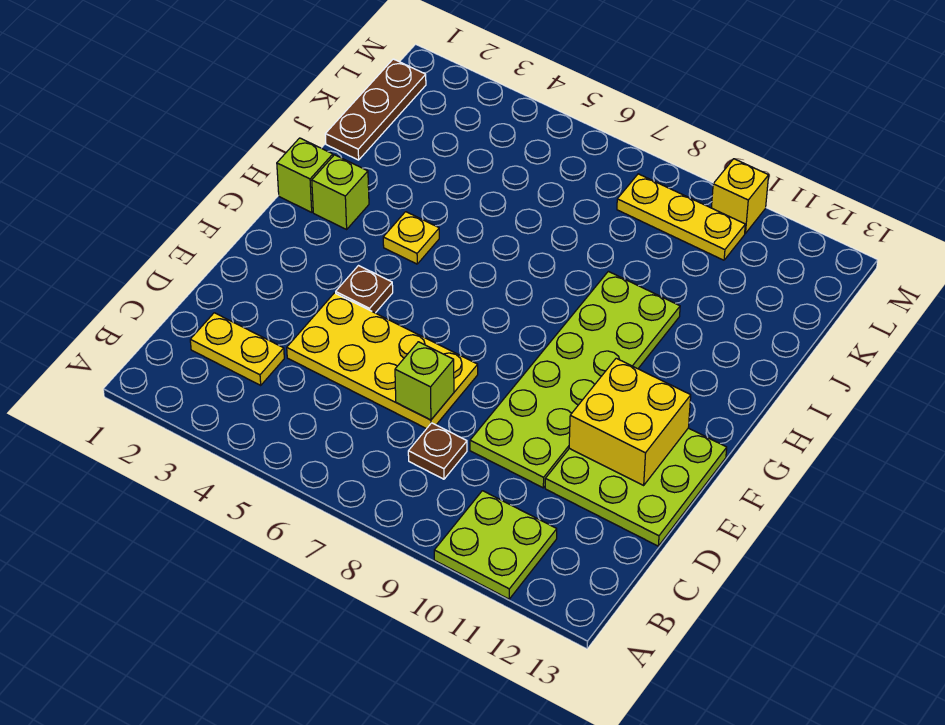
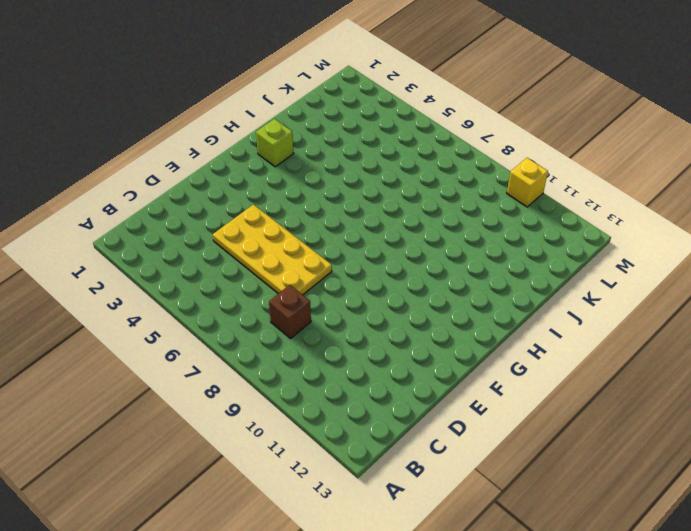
brown brick C8 level 1 -> brown plate C8 level 1
none -> lime plate A10:B11 level 1
none -> yellow plate C2:C3 level 1
none -> lime plate D9:I10 level 1

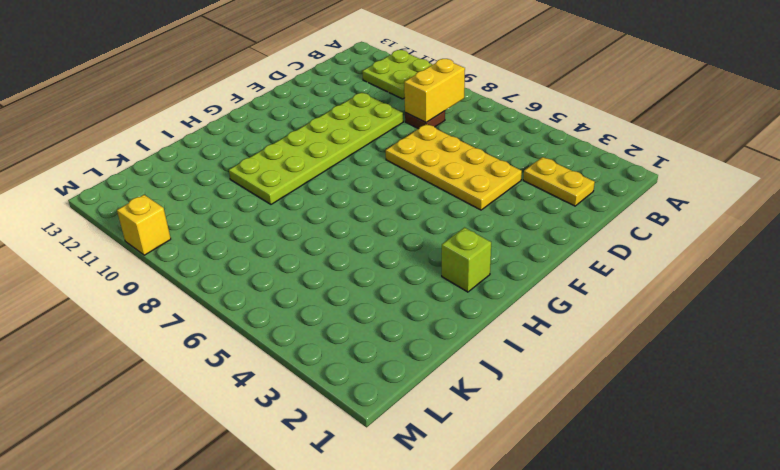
yellow brick B8:C8 level 2 -> none
none -> lime plate D11:F13 level 1
none -> brown plate F4 level 1
none -> lime brick H1 level 1

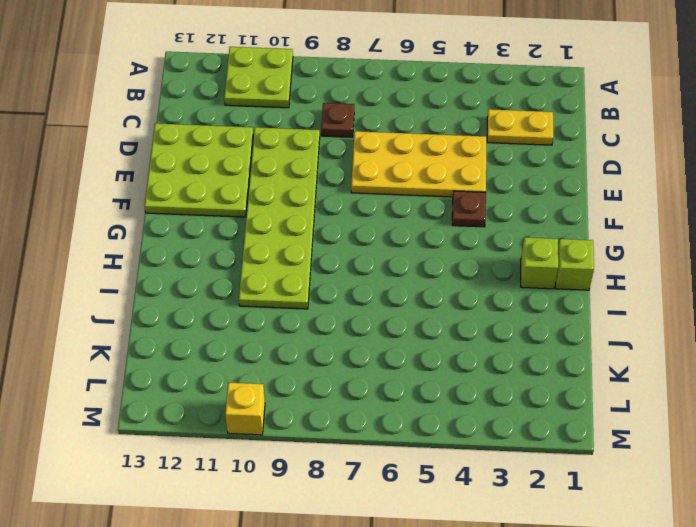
none -> yellow plate H4 level 1
none -> brown plate J1:L1 level 1
none -> yellow plate L8:L10 level 1

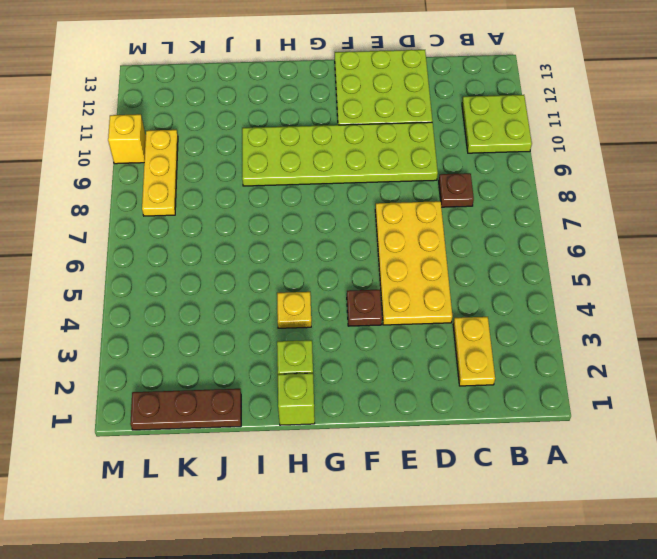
none -> lime brick D7 level 2
none -> yellow brick E11:F12 level 2

